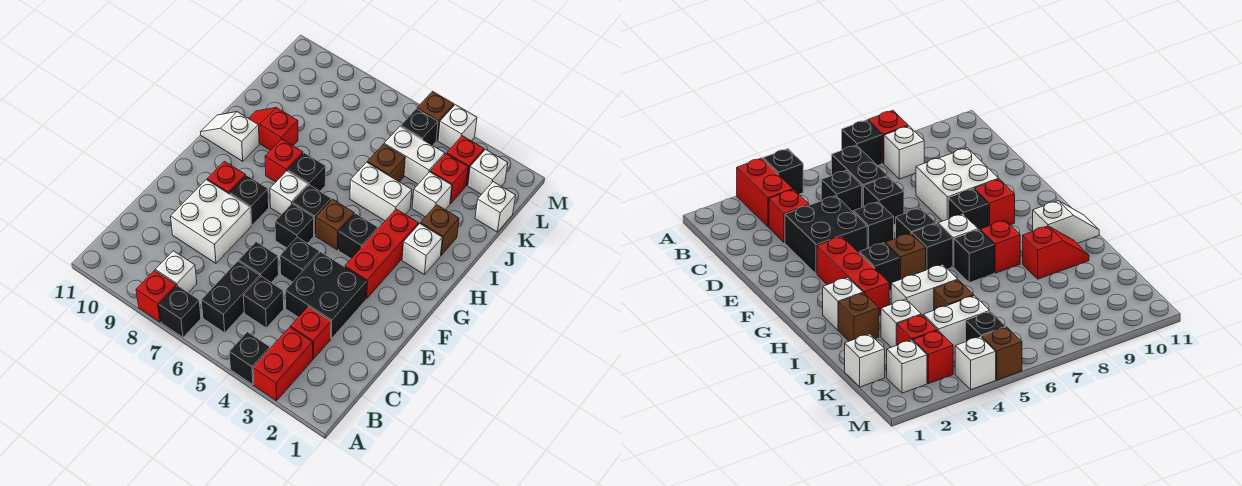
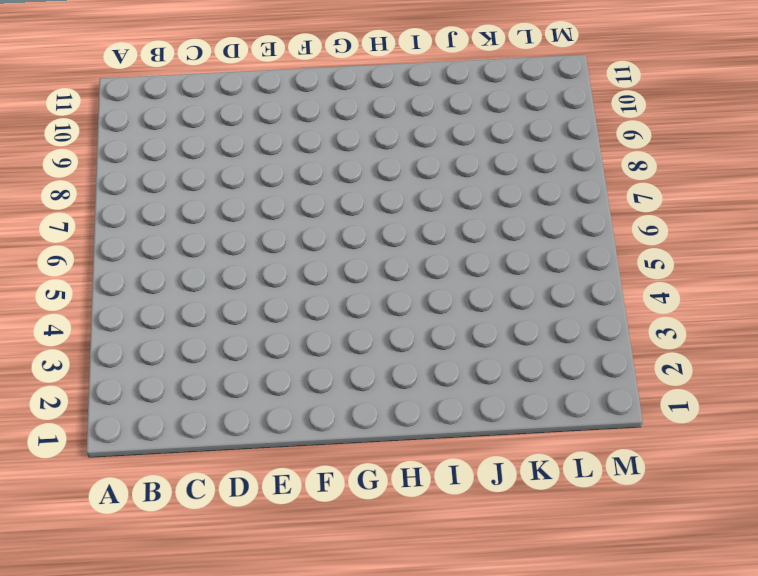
none -> red brick A3:B3 level 1
none -> black brick A4 level 1
none -> black brick A7 level 1
none -> red brick A8 level 1

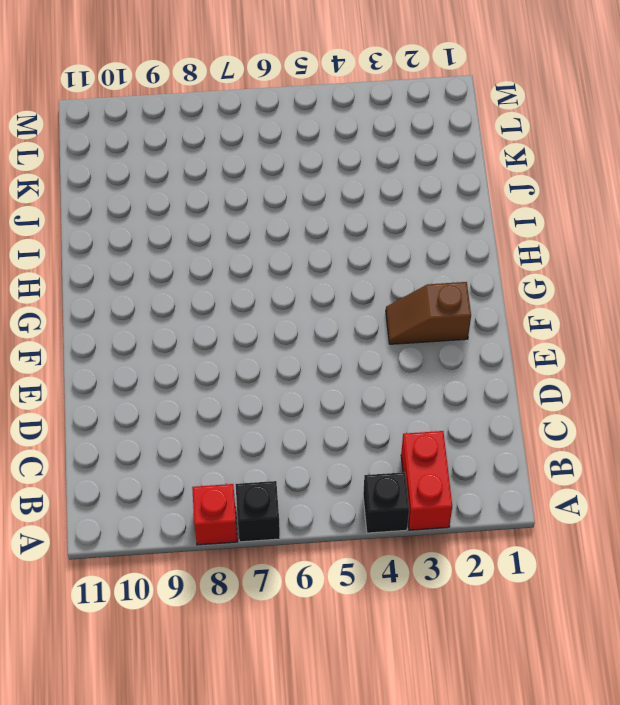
brown slope F2:F3 level 1 top 2 -> red brick F3:H3 level 1
none -> black brick B6:C6 level 1
none -> white brick B8 level 1
none -> red brick C3 level 1
none -> black brick C5 level 1

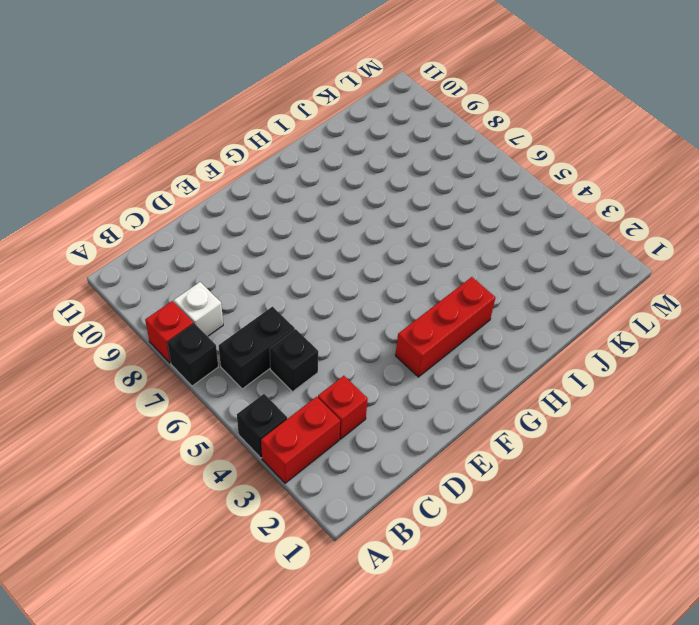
none -> black brick D3:E4 level 1
none -> black brick D6 level 1
none -> white brick D8:E9 level 1
none -> black brick E5 level 1

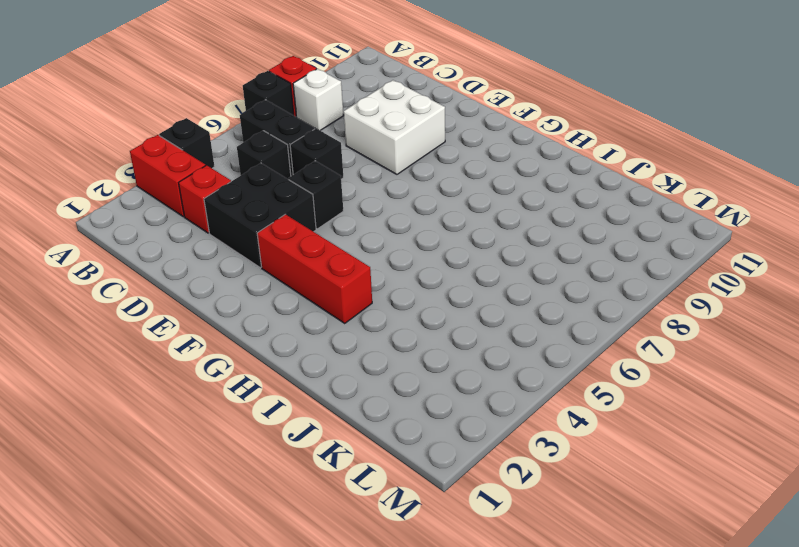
none -> black brick F6 level 1
none -> black brick F8 level 1
none -> red brick F9 level 1
none -> black brick G4 level 1

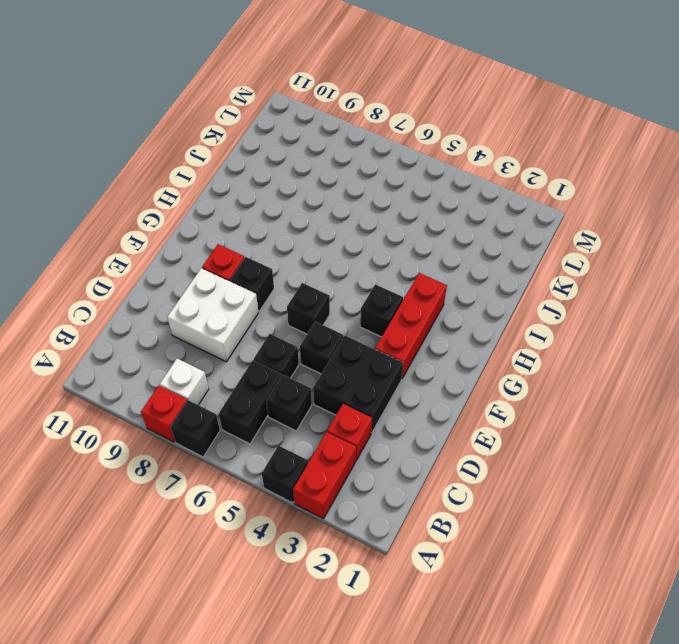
none -> brown brick G5 level 1
none -> black brick G6 level 1
none -> white brick G7 level 1
none -> white brick H2 level 1

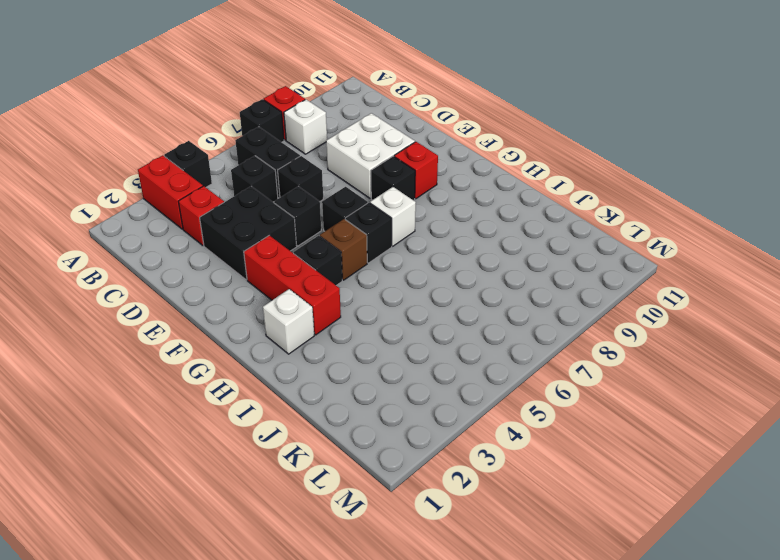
none -> black brick H7 level 1
none -> red brick H8 level 1
none -> white slope H10:H11 level 1 top 10
none -> brown brick I2 level 1

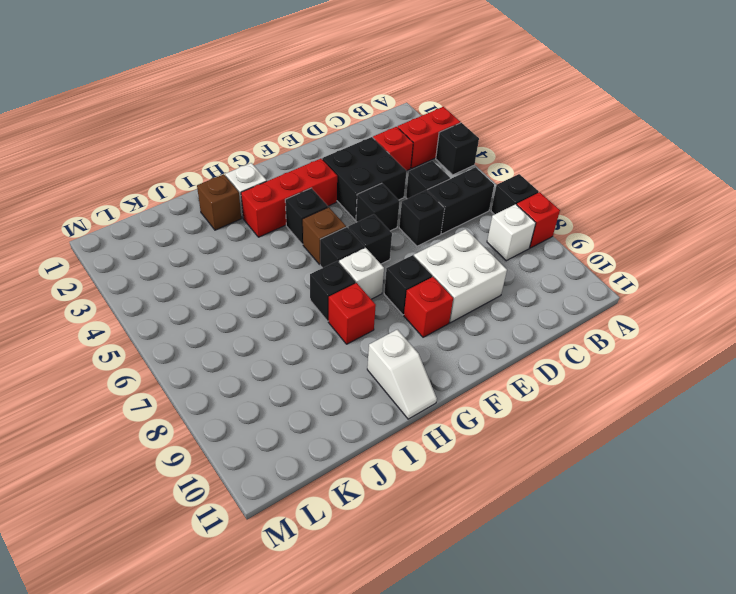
none -> white brick I4:I5 level 1
none -> red slope I9:I10 level 1 top 9
none -> white brick J3 level 1
none -> brown brick J5 level 1

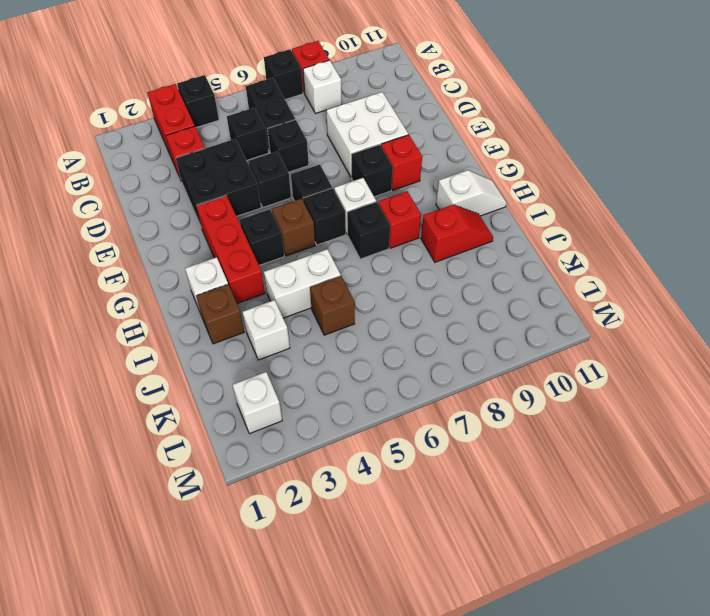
none -> white brick K1 level 1
none -> red brick K3 level 1
none -> white brick K4:K5 level 1
none -> red brick L3 level 1

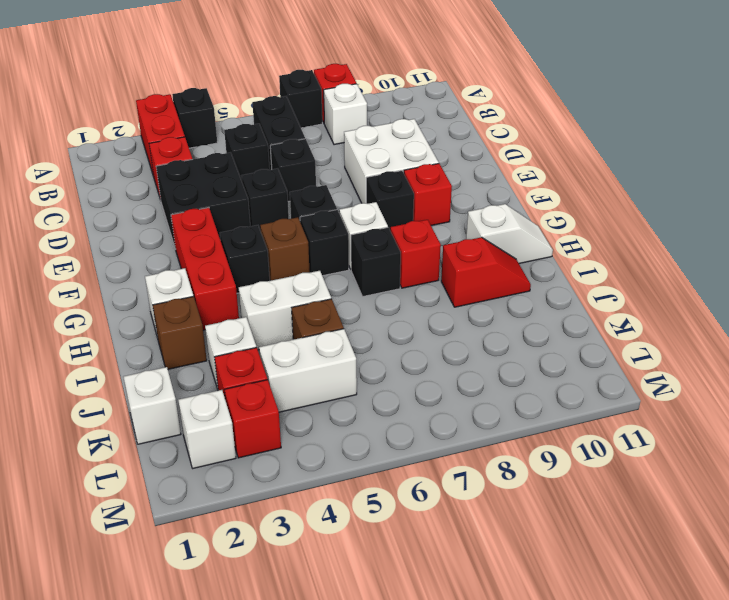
none -> black brick L5 level 1
none -> white brick M4 level 1
none -> brown brick M5 level 1

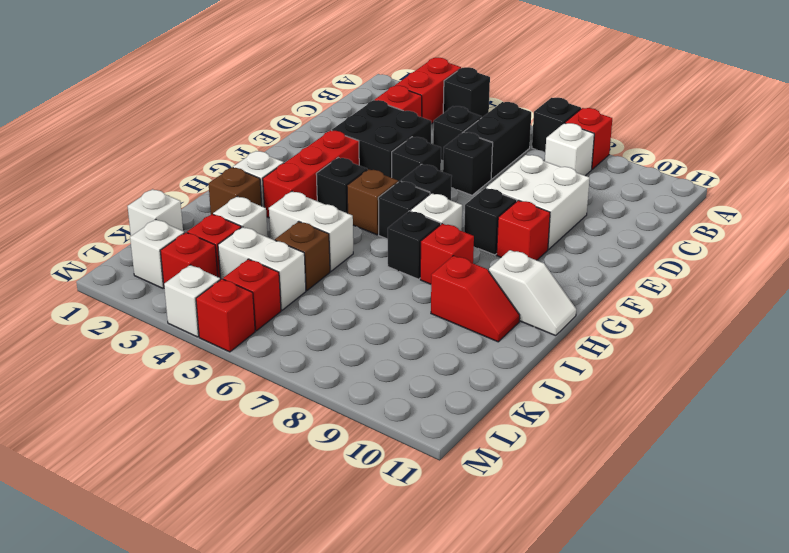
red brick L5 level 1 -> black brick L5 level 1
red brick M5 level 1 -> brown brick M5 level 1

